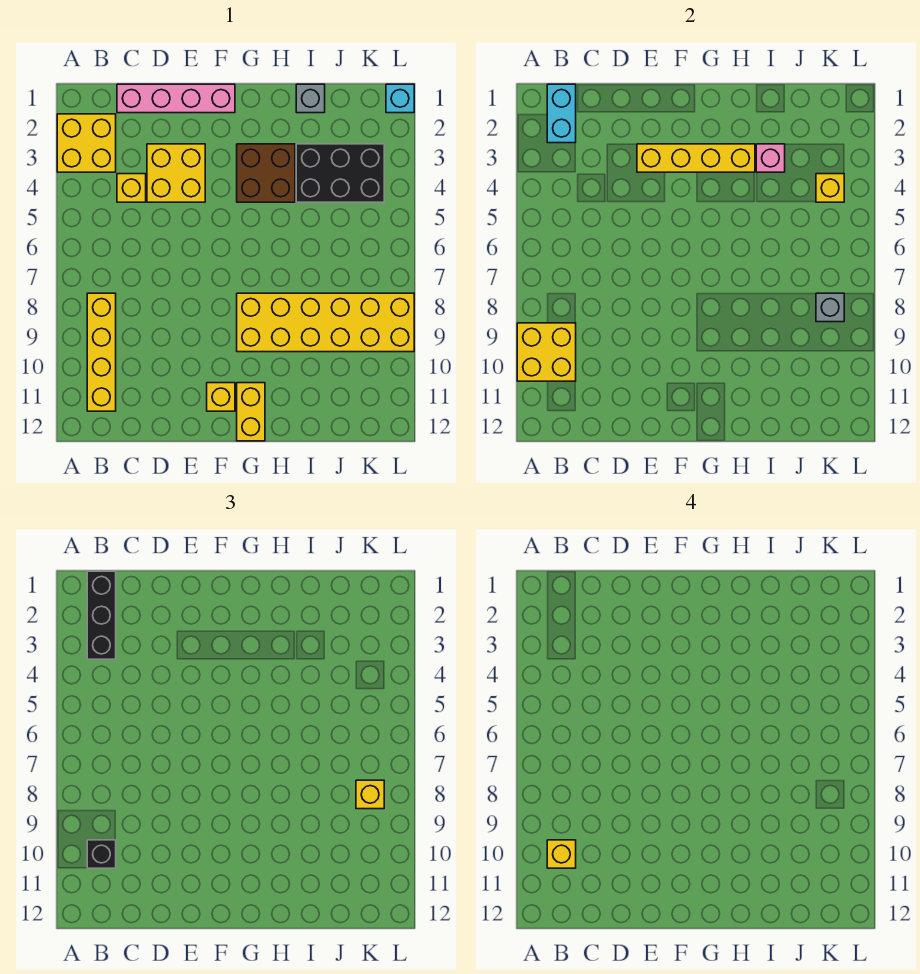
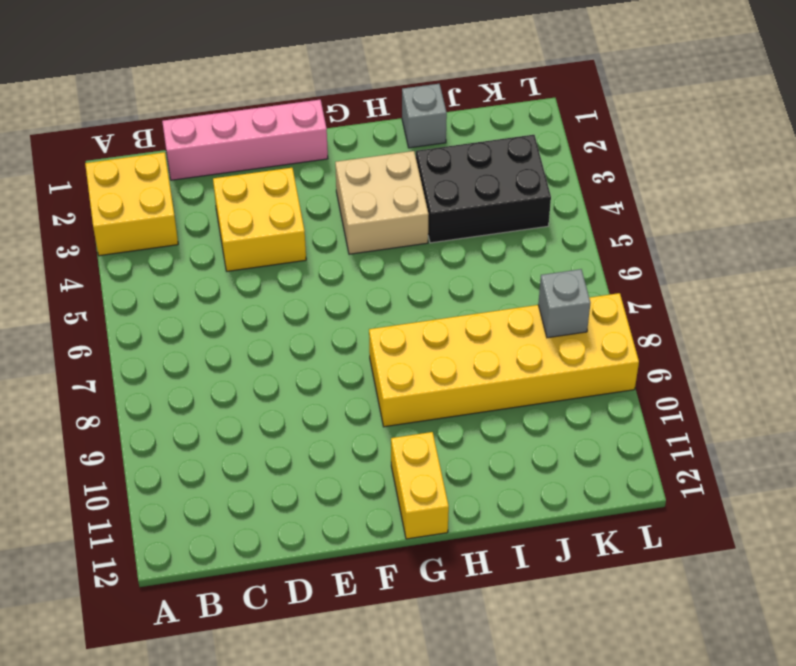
tan brick G3:H4 level 1 -> brown brick G3:H4 level 1
none -> yellow brick B8:B11 level 1
none -> yellow brick C4 level 1
none -> yellow brick F11 level 1

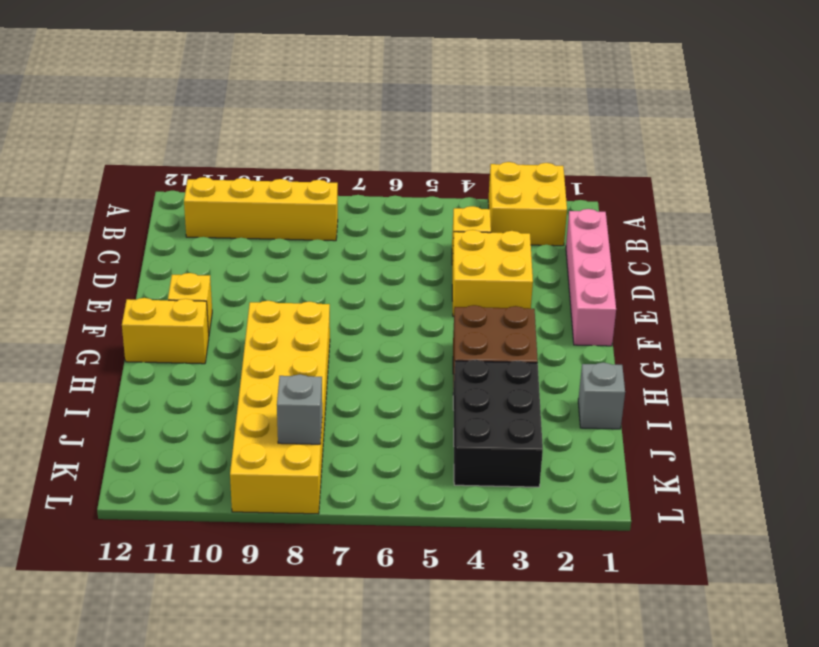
none -> cyan brick L1 level 1
none -> yellow brick A9:B10 level 2
none -> cyan brick B1:B2 level 2

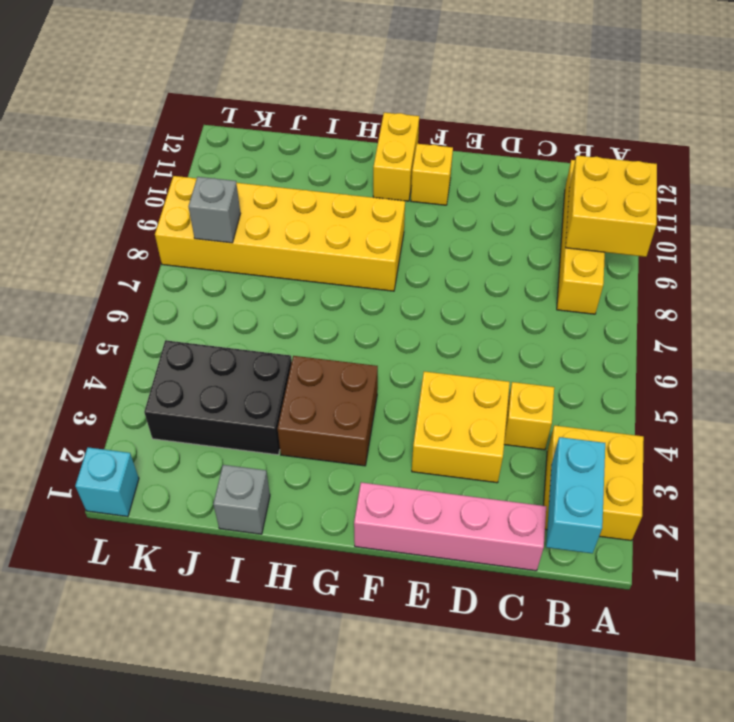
none -> yellow brick E3:H3 level 2
none -> pink brick I3 level 2
none -> yellow brick K4 level 2

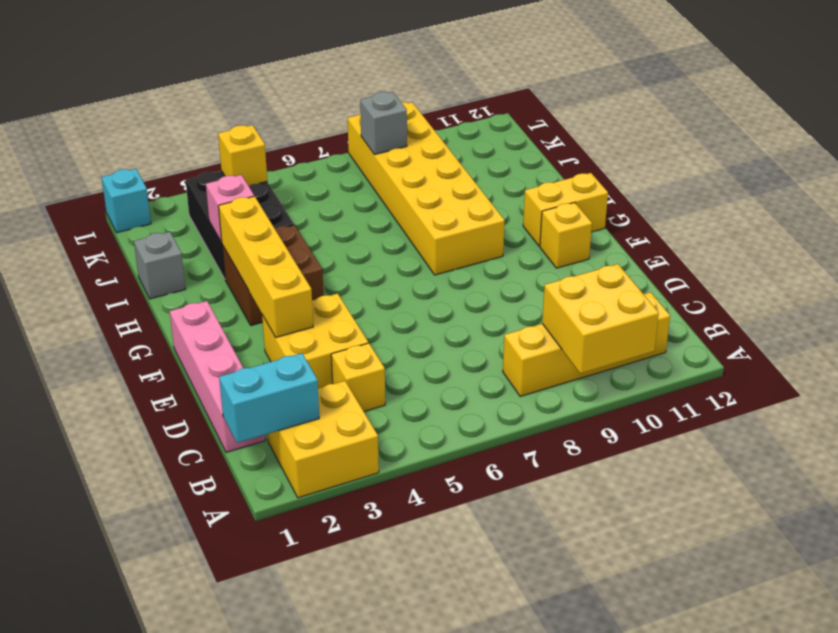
none -> black brick B1:B3 level 3
none -> black brick B10 level 3
none -> yellow brick K8 level 3

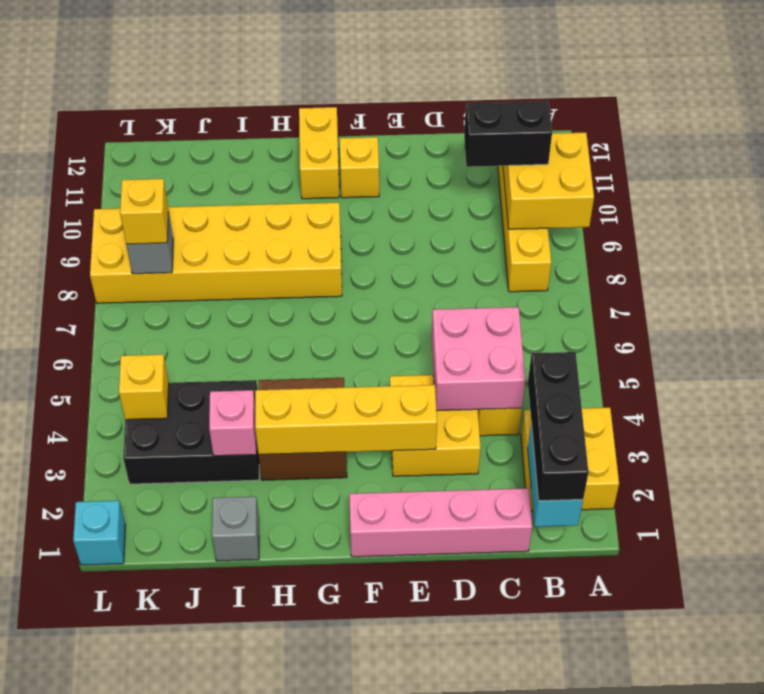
black brick B10:C10 level 3 -> black brick B10 level 3
pink brick C4:D5 level 2 -> none
none -> yellow brick B10 level 4

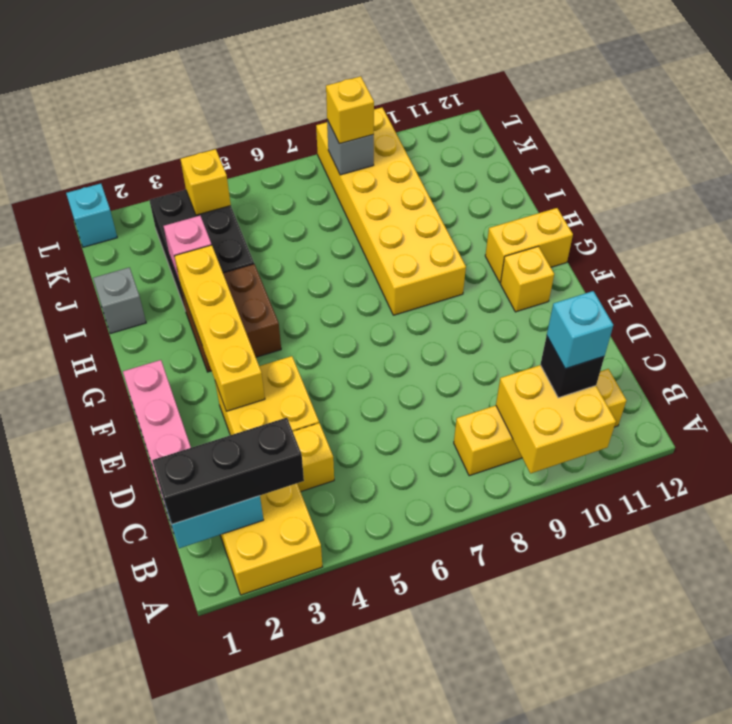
cyan brick B10 level 4 -> yellow brick B10 level 4

